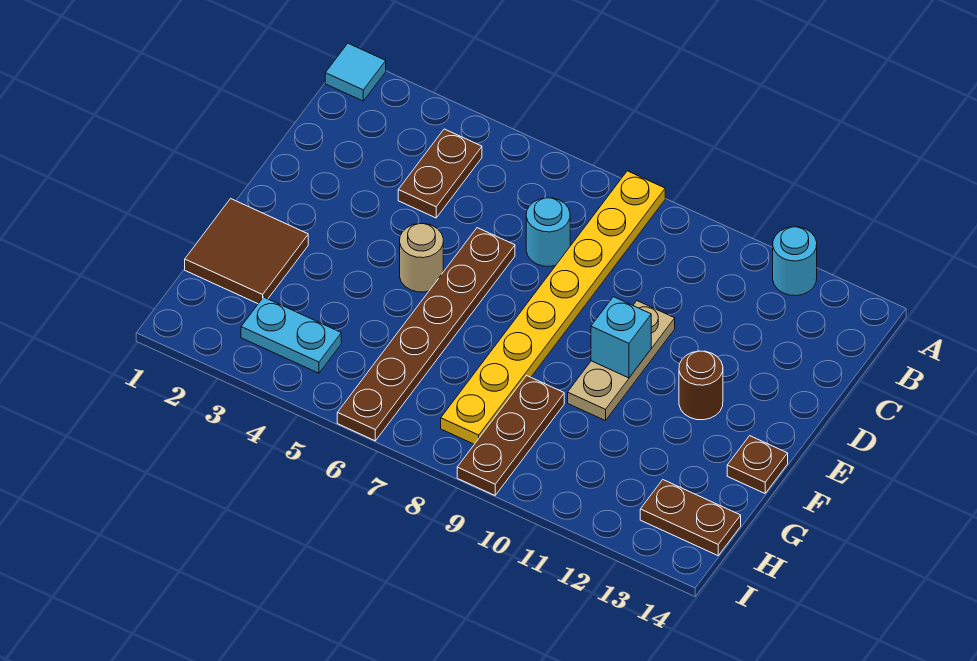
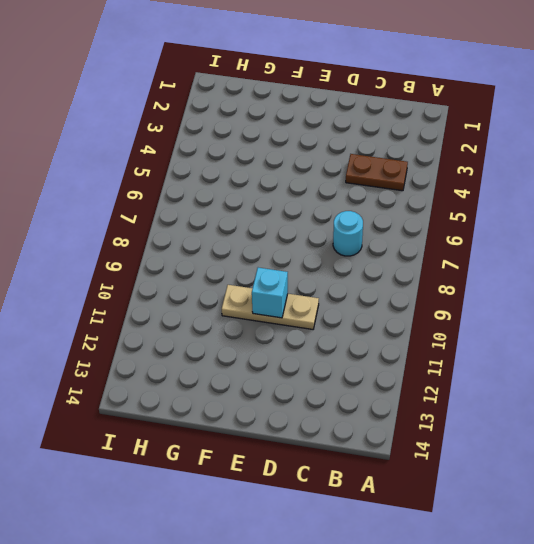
none -> cyan tile A1 level 1
none -> yellow plate A8:H8 level 1
none -> cyan round brick A12 level 1

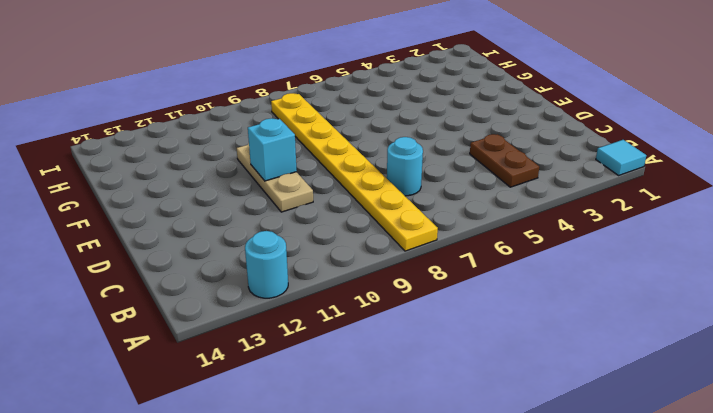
none -> brown plate D6:I6 level 1
none -> tan round brick E5 level 1
none -> brown round brick E12 level 1

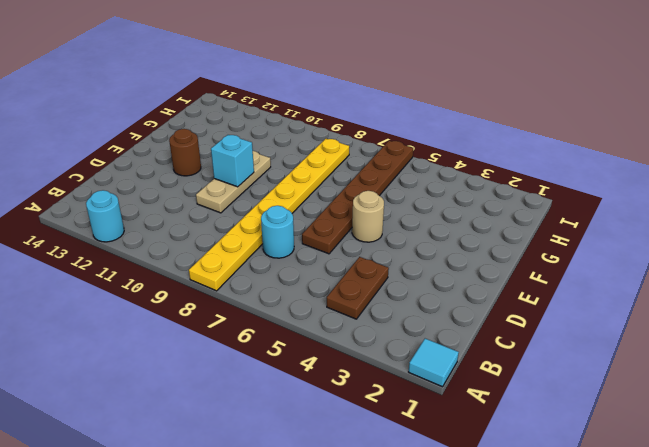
none -> brown tile F1:G2 level 1
none -> brown plate F14 level 1
none -> brown plate G9:I9 level 1

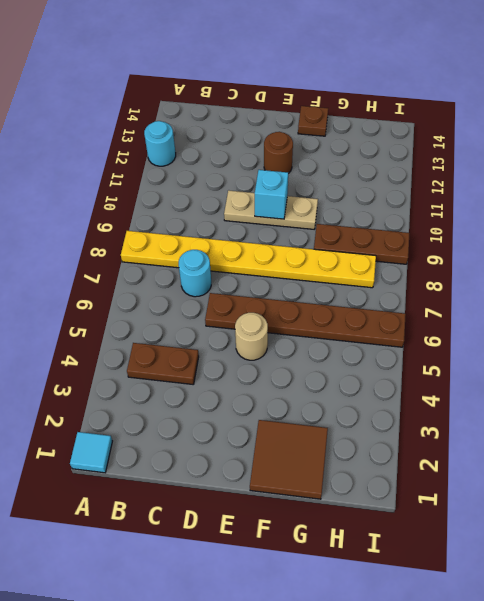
none -> cyan plate H3:H4 level 1
none -> brown plate H13:H14 level 1

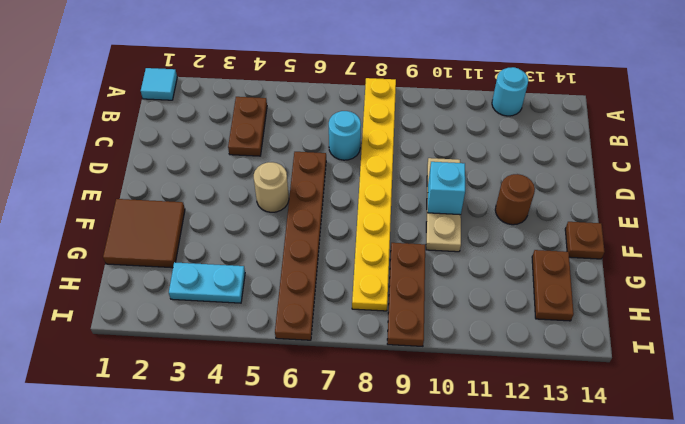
brown plate G13:H13 level 1 -> brown plate H13:H14 level 1

